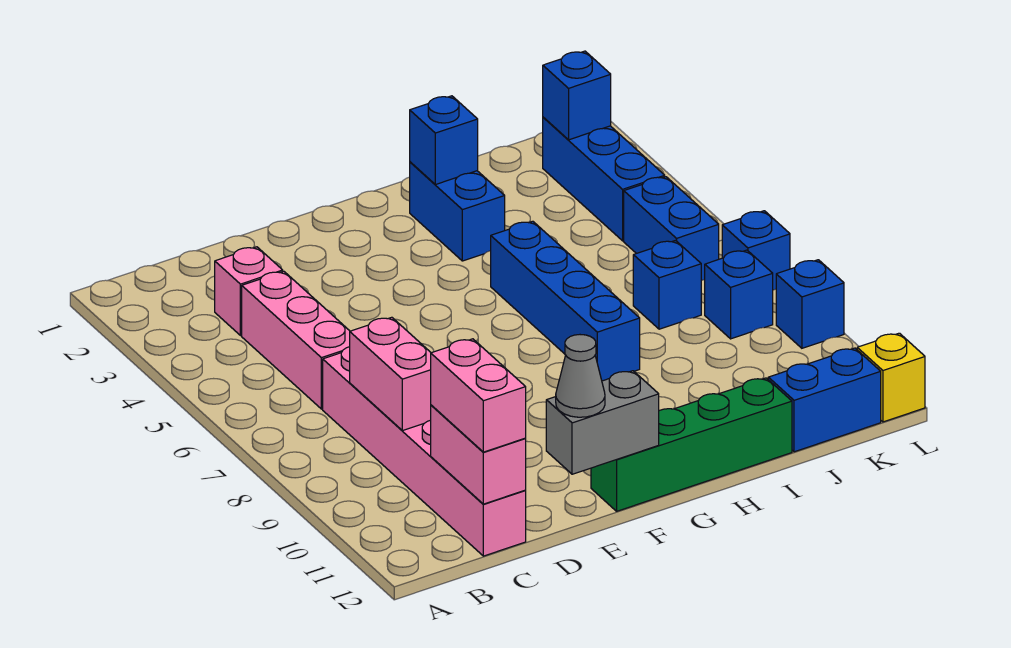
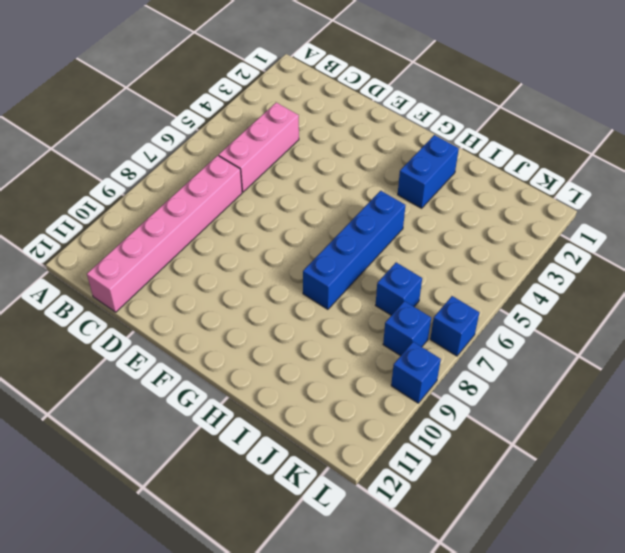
none -> pink brick C3 level 1
none -> green brick F12:I12 level 1
none -> blue brick J12:K12 level 1

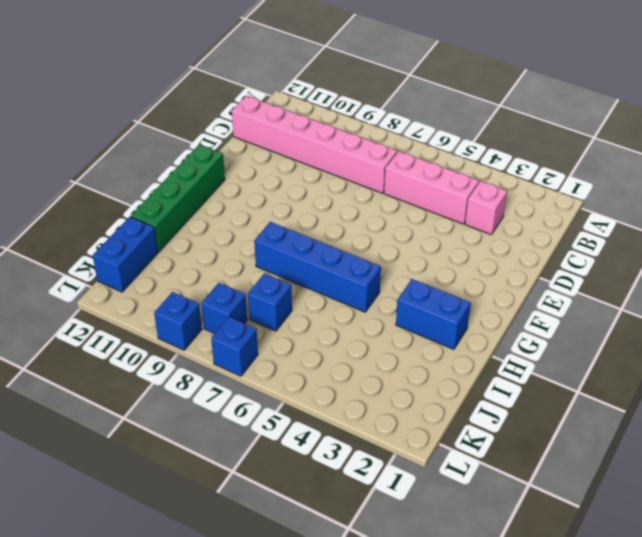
none -> blue brick K2:K4 level 1
none -> blue brick K5:K6 level 1
none -> yellow brick L12 level 1

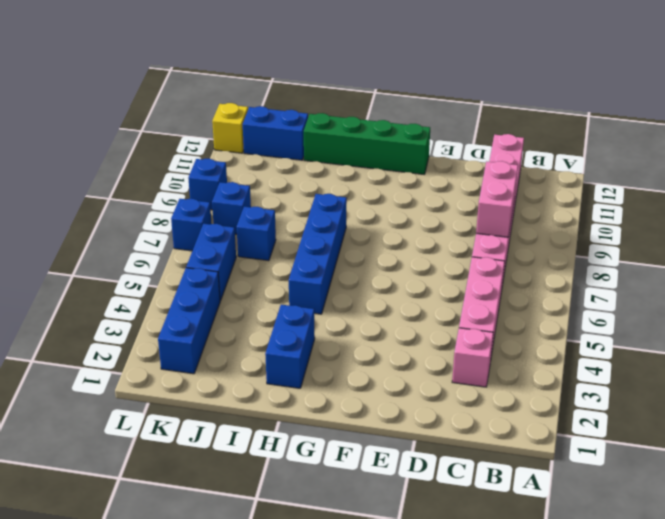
none -> pink brick C11:C12 level 2
none -> grey brick E12:F12 level 2
none -> blue brick H2 level 2

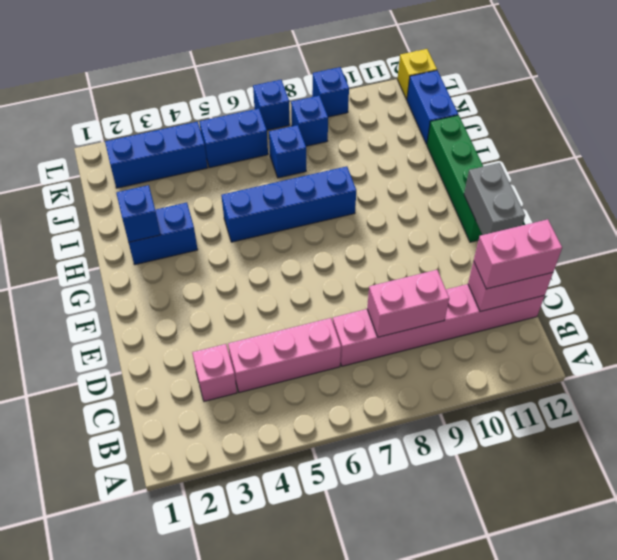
none -> blue brick K2 level 2
none -> grey cone E12 level 3

